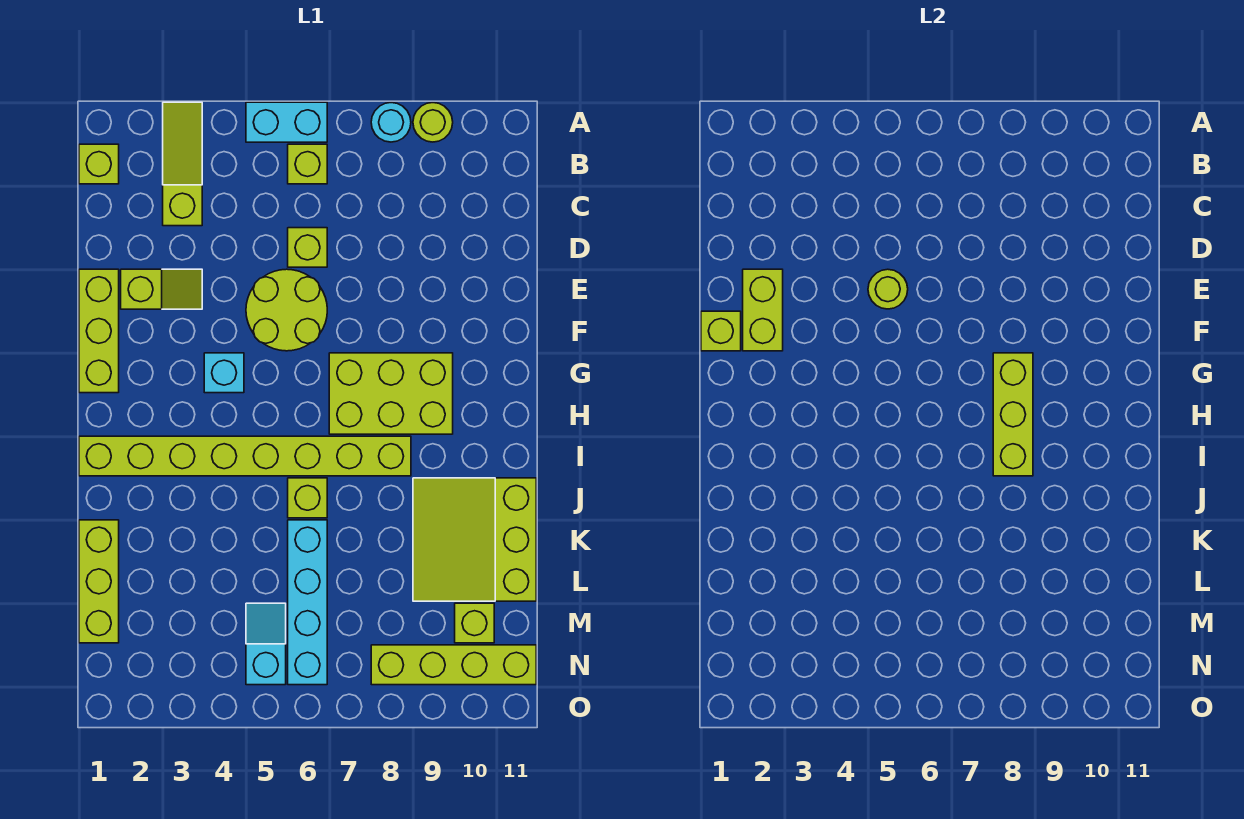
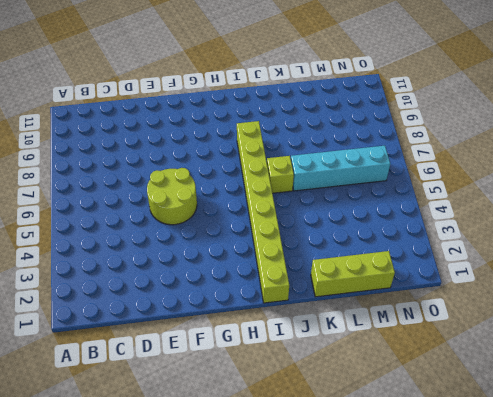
none -> lime slope A3:C3 level 1 top C
none -> cyan brick A5:A6 level 1
none -> cyan round brick A8 level 1

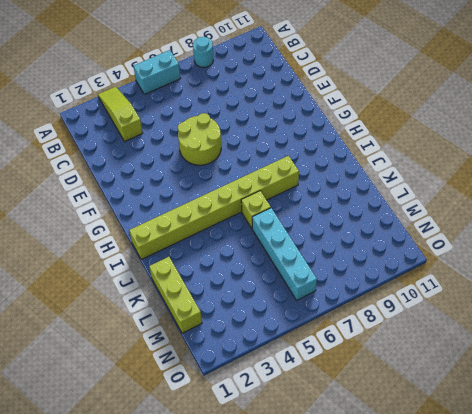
none -> lime round brick A9 level 1
none -> lime brick B1 level 1
none -> lime brick B6 level 1

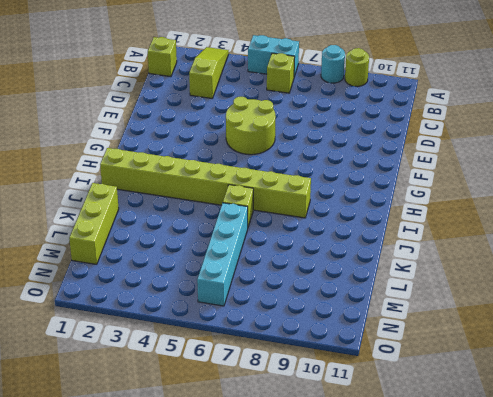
none -> lime brick D6 level 1
none -> lime brick E1:G1 level 1
none -> lime slope E2:E3 level 1 top 2

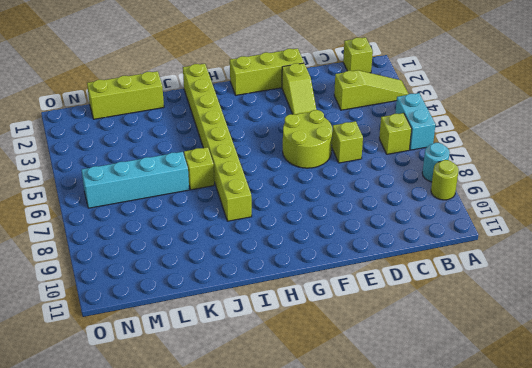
none -> cyan brick G4 level 1
none -> lime brick G7:H9 level 1
none -> lime slope J9:L11 level 1 top 11

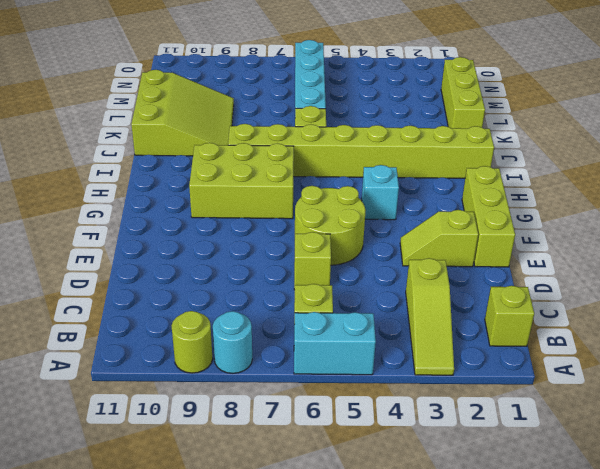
none -> cyan slope M5:N5 level 1 top N
none -> lime brick M10 level 1
none -> lime brick N8:N11 level 1

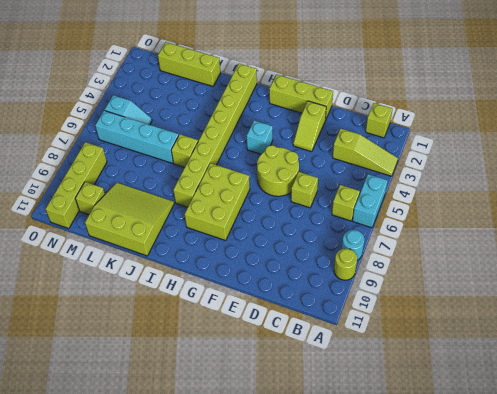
none -> lime brick E2:F2 level 2
none -> lime round brick E5 level 2
none -> lime brick F1 level 2

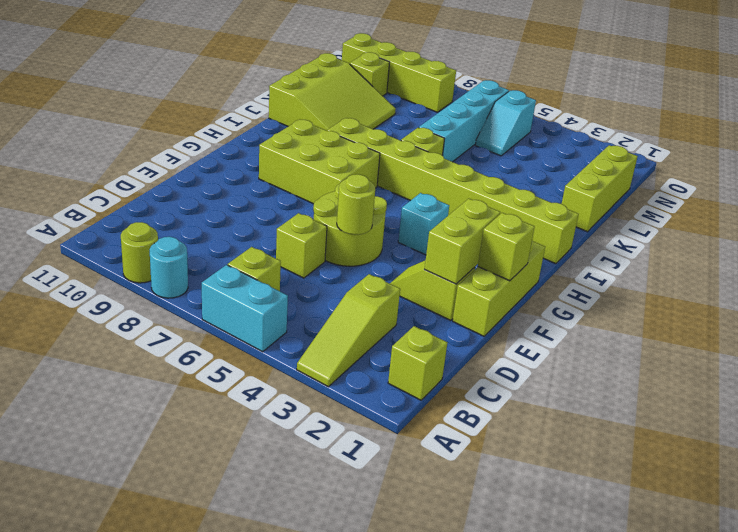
none -> lime brick G8:I8 level 2

